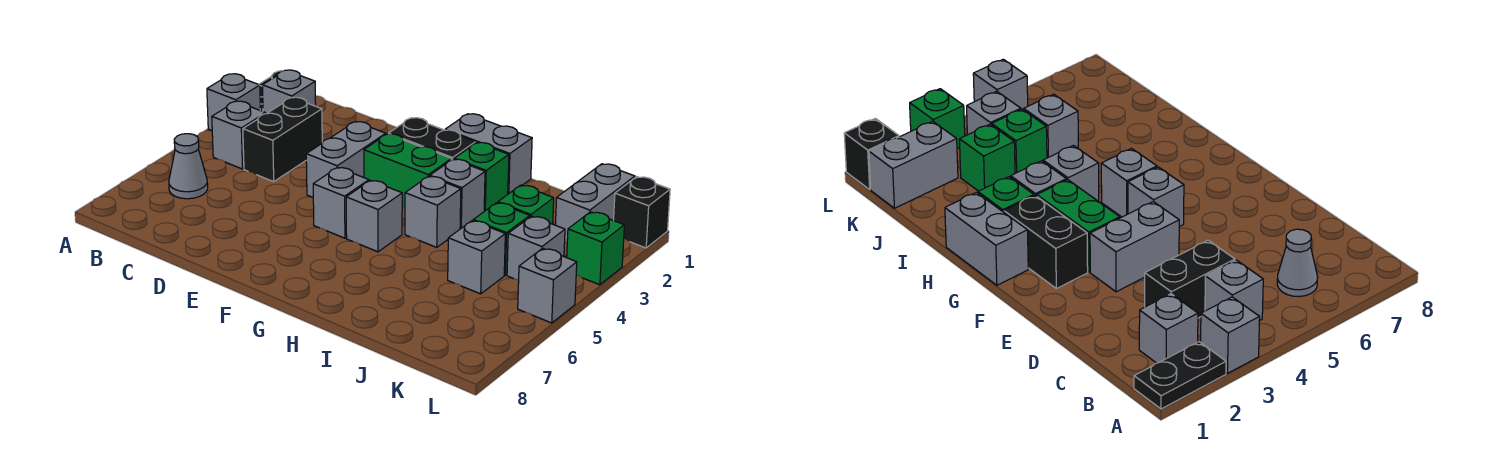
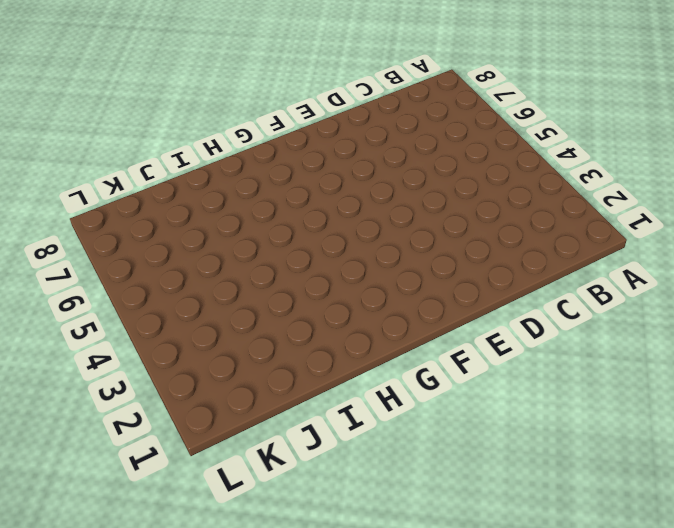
none -> black plate A1:A2 level 1
none -> grey brick A3 level 1
none -> grey brick B2 level 1

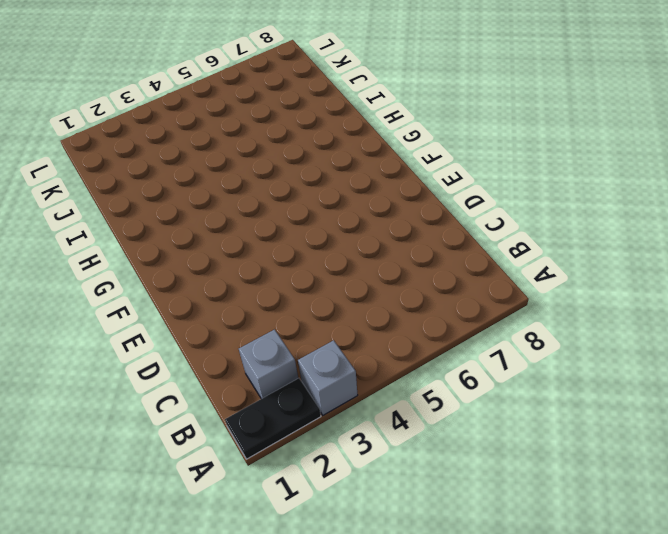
none -> grey brick B4 level 1
none -> grey cone B6 level 1
none -> black brick C3:C4 level 1

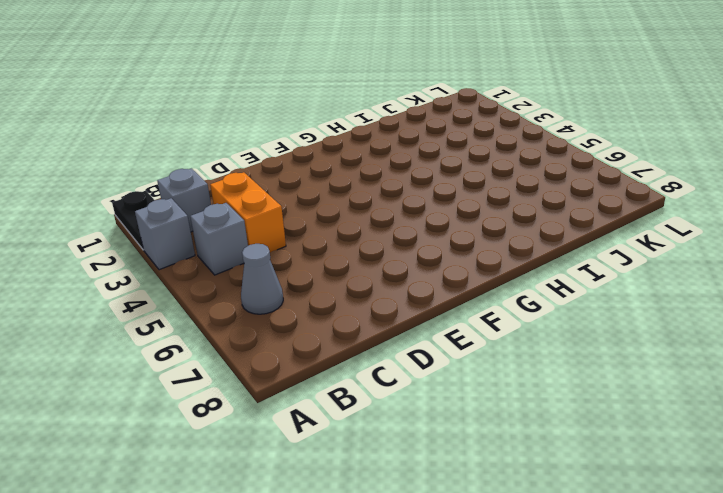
orange brick C3:C4 level 1 -> black brick C3:C4 level 1
none -> grey brick E3:E4 level 1
none -> black brick F2:G2 level 1
none -> green brick F3:G3 level 1

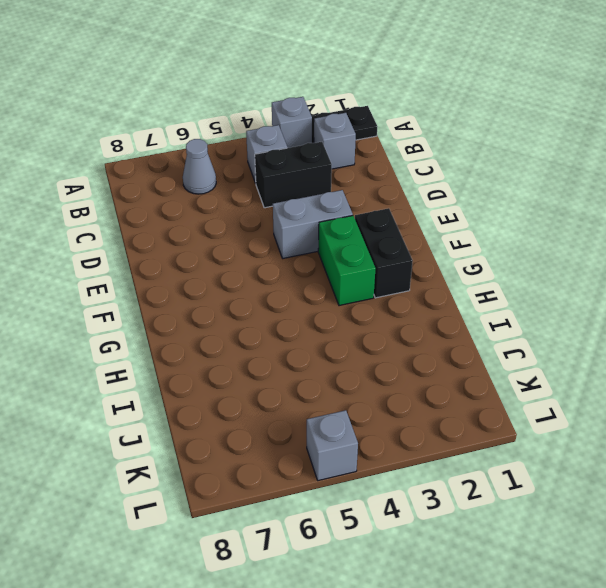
none -> grey brick F5 level 1
none -> grey brick G1:H1 level 1
none -> grey brick G5 level 1

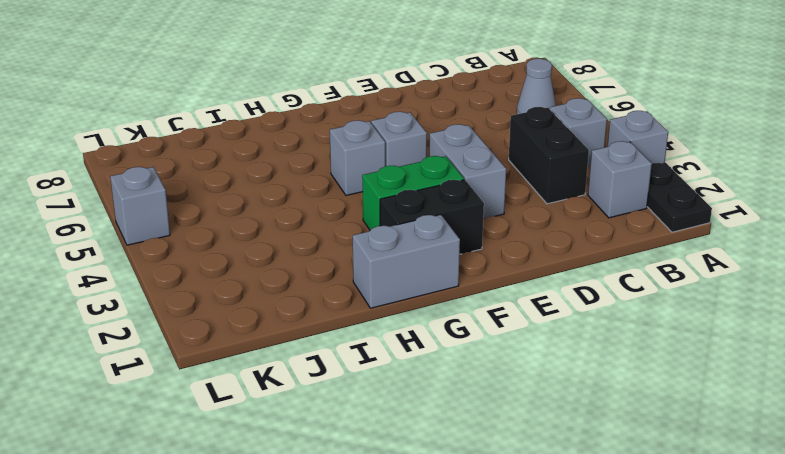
none -> green brick H2 level 1
none -> grey brick H3 level 1
none -> grey brick H4 level 1

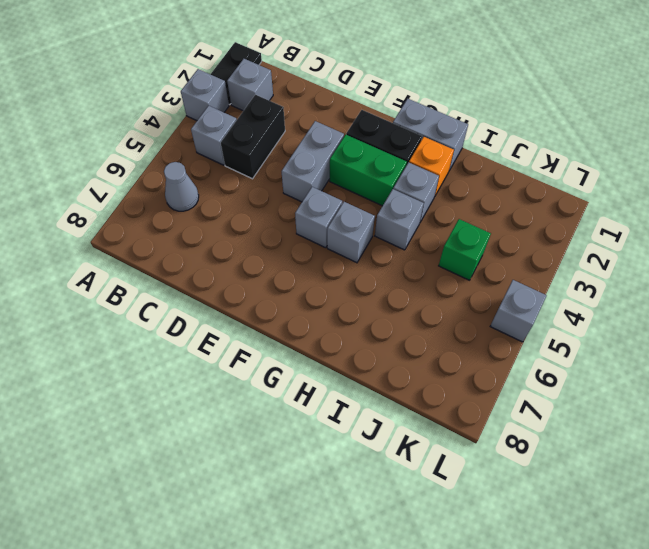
orange brick H2 level 1 -> green brick H2 level 1
none -> green brick J3 level 1
none -> grey brick J5 level 1
none -> grey brick K1:K2 level 1

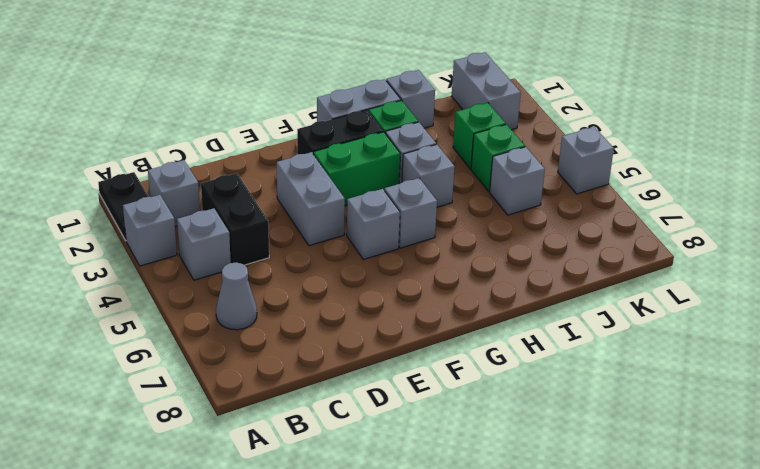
grey brick I1 level 1 -> grey brick K4 level 1
none -> black brick L1 level 1
none -> green brick L3 level 1

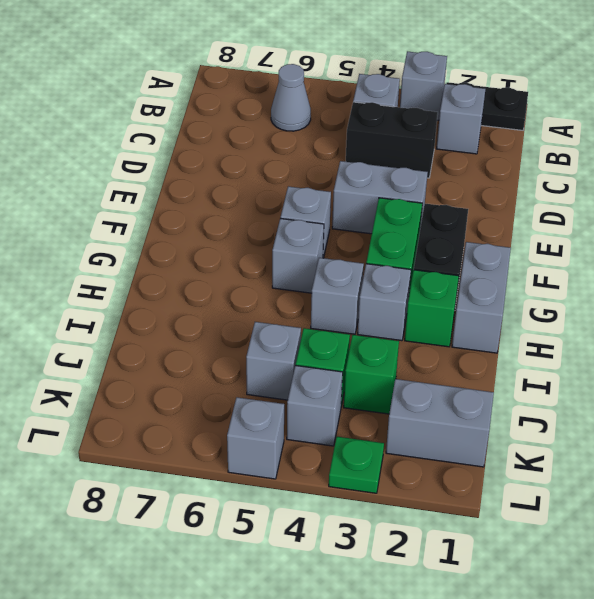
green plate L3 level 1 -> green brick L3 level 1
none -> black brick L1 level 1

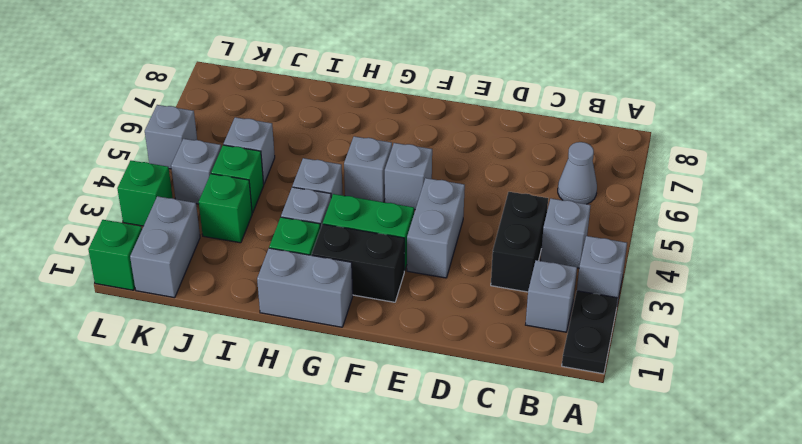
green brick L1 level 1 -> black brick L1 level 1

